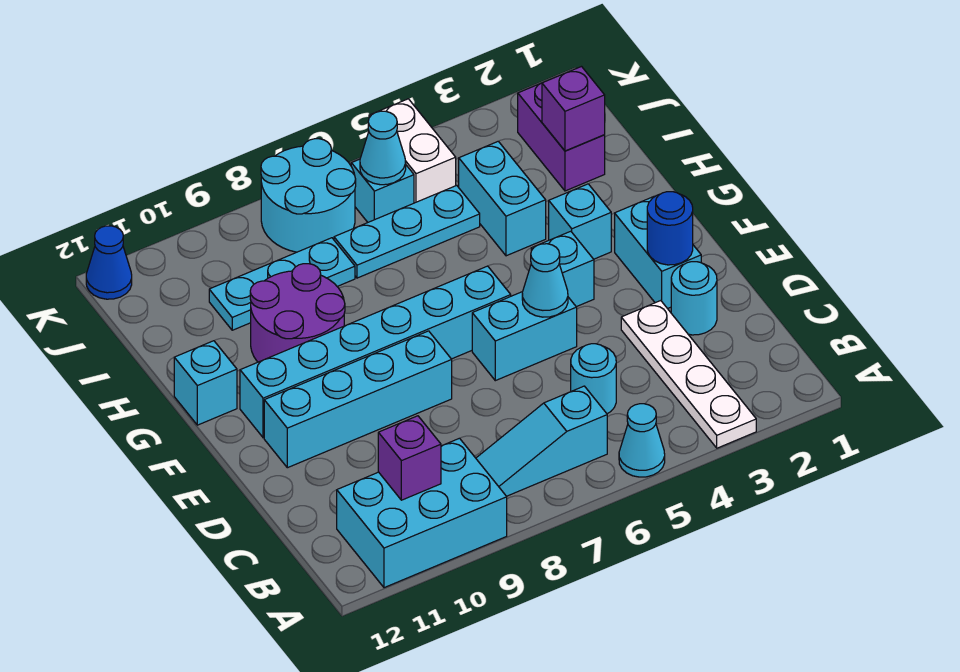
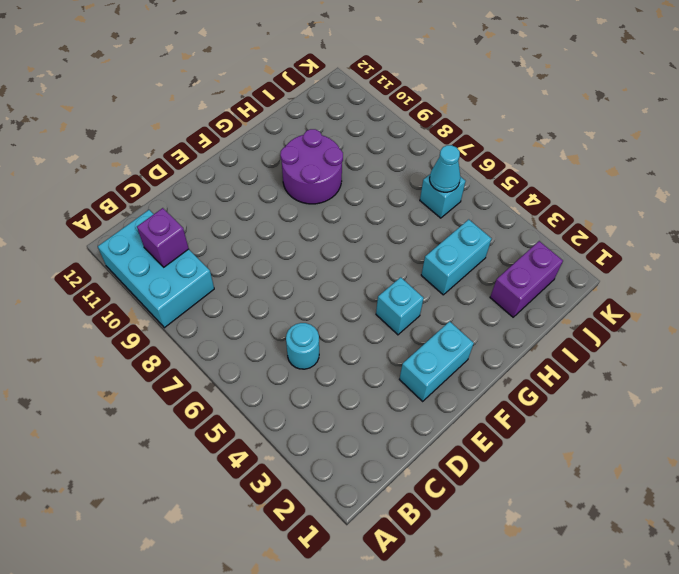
none -> white plate A3:D3 level 1
none -> cyan cone A5 level 1
none -> cyan slope B6:B8 level 1 top 6

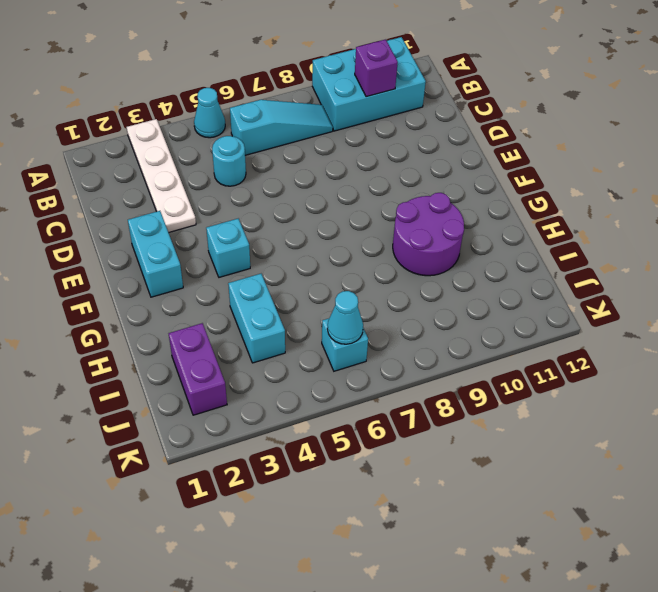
none -> cyan round brick D2 level 1
none -> cyan brick E5:E6 level 1
none -> cyan brick E8:E11 level 1

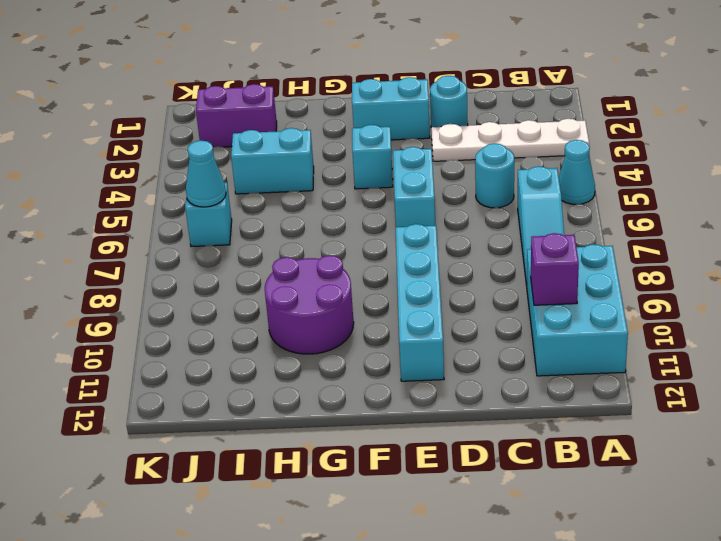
none -> cyan brick F6:F11 level 1
none -> cyan brick G3 level 1
none -> cyan brick G12 level 1

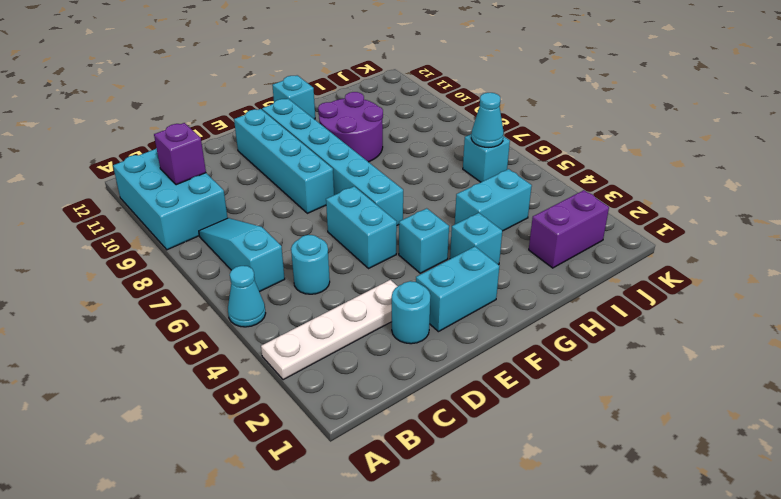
none -> cyan plate I5:I7 level 1
none -> cyan plate I8:I10 level 1
none -> white brick J5:K5 level 1

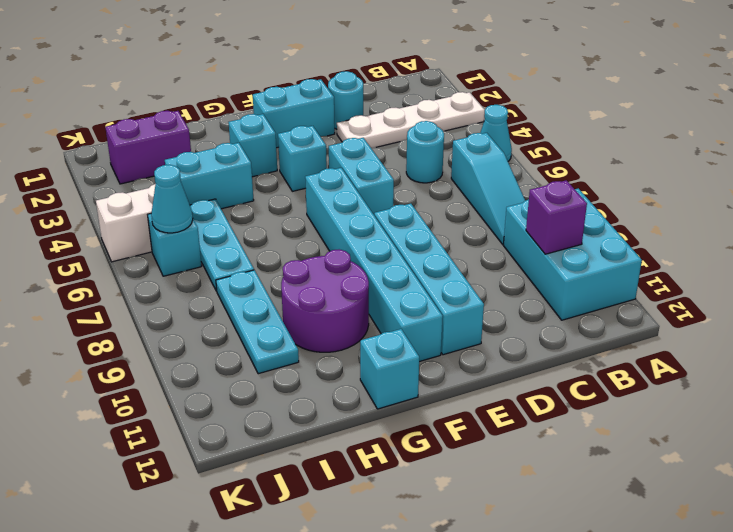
none -> cyan round brick J7:K8 level 1
none -> blue cone K12 level 1
none -> blue round brick E2 level 2

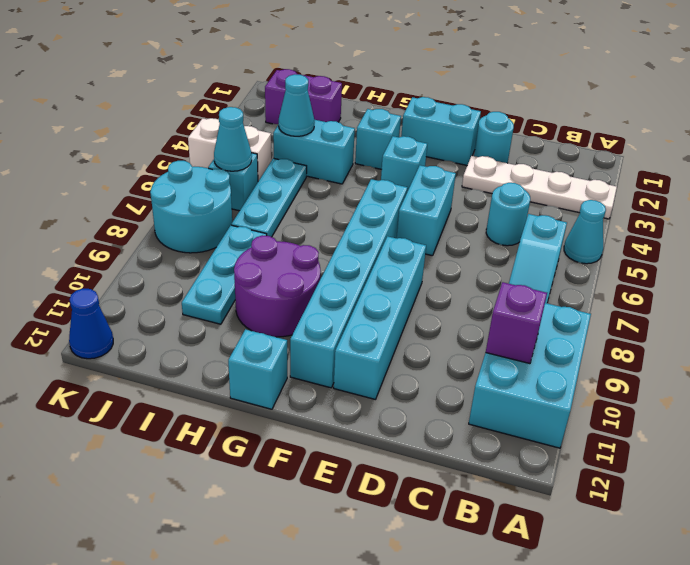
cyan cone I4 level 2 -> cyan cone E5 level 2
none -> blue round brick E2 level 2
none -> purple brick I2 level 2

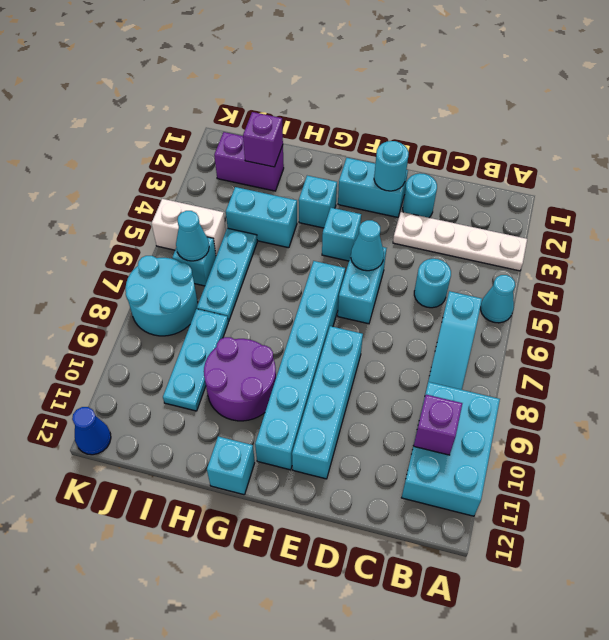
cyan round brick E2 level 2 -> blue round brick E2 level 2

